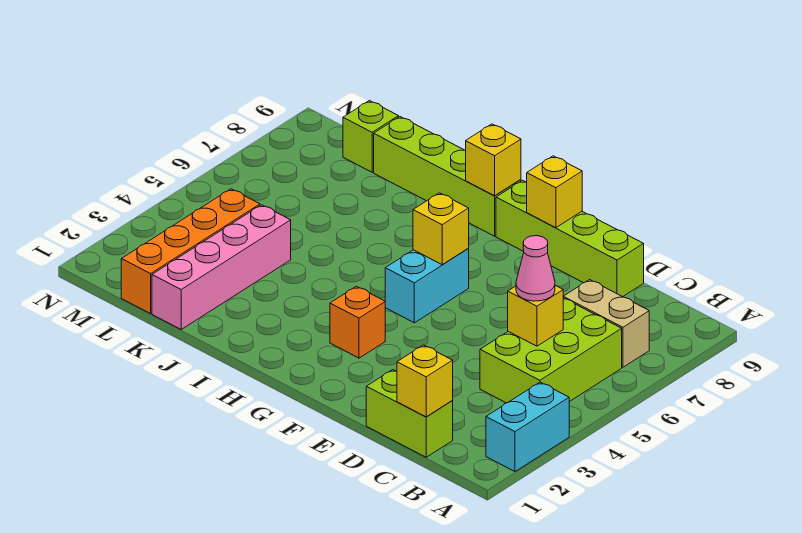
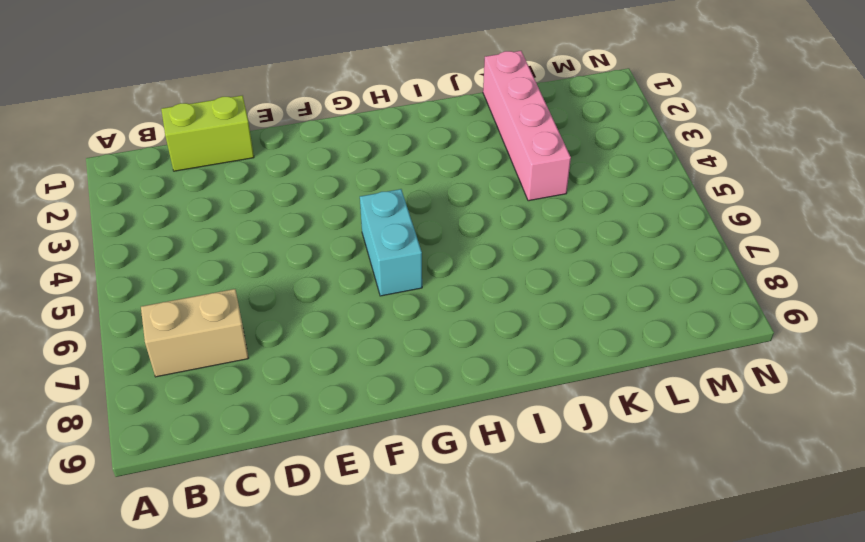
none -> cyan brick A2:A3 level 1
none -> lime brick B4:C6 level 1
none -> lime brick D9:G9 level 1

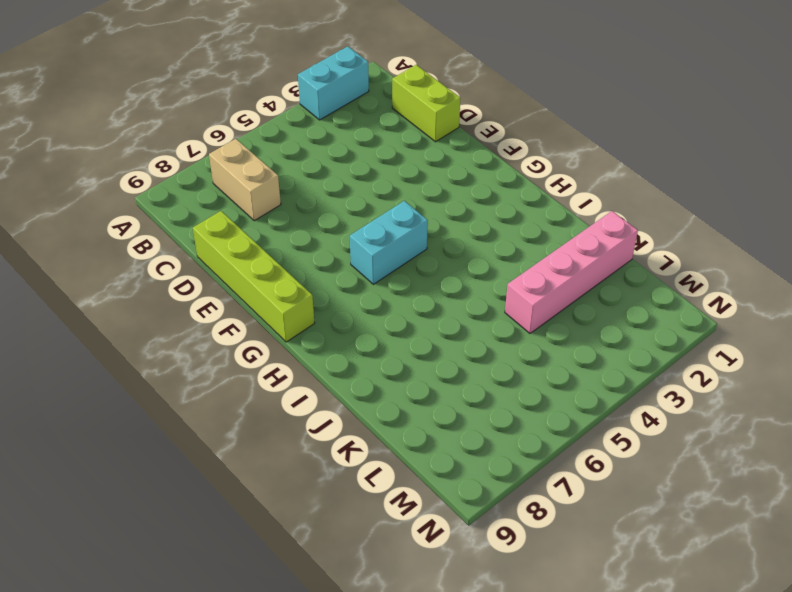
none -> lime brick B4:C6 level 1
none -> orange brick G3 level 1
none -> lime brick H9:K9 level 1

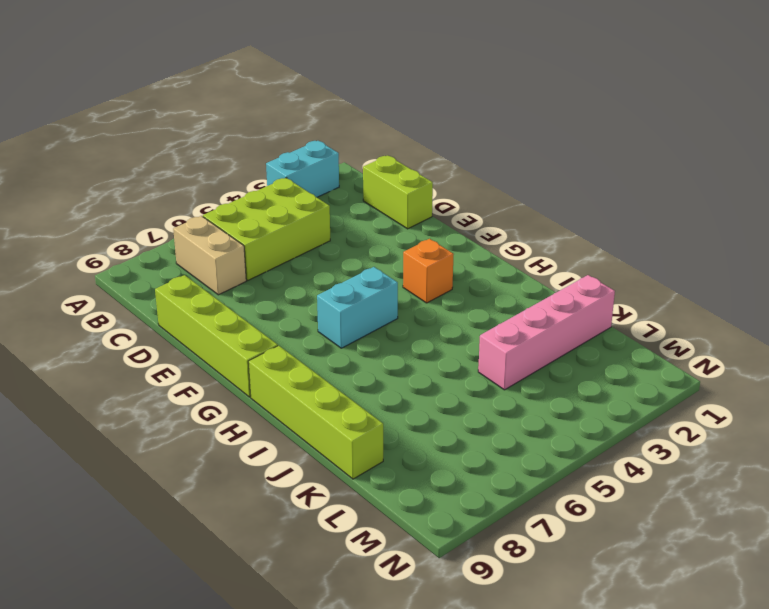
none -> orange brick L1:L4 level 1
none -> lime brick L9 level 1
none -> yellow brick C1 level 2

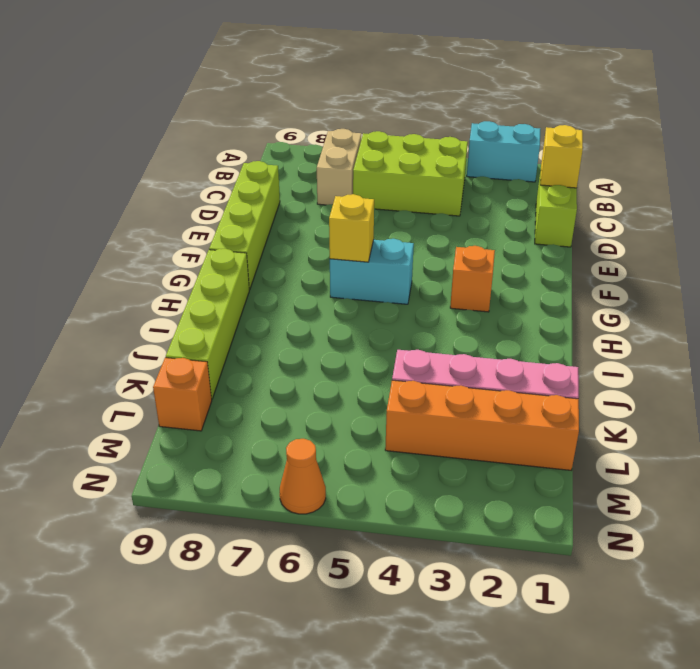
orange brick L9 level 1 -> lime brick L9 level 1
orange cone N6 level 1 -> none
none -> yellow brick C5 level 2
none -> yellow brick F9 level 2
none -> yellow brick H9 level 2

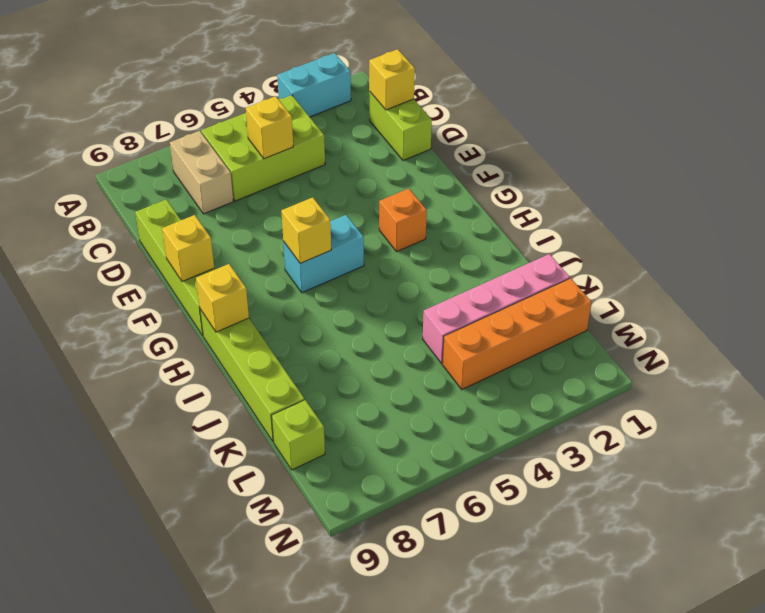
none -> pink cone C5 level 3

